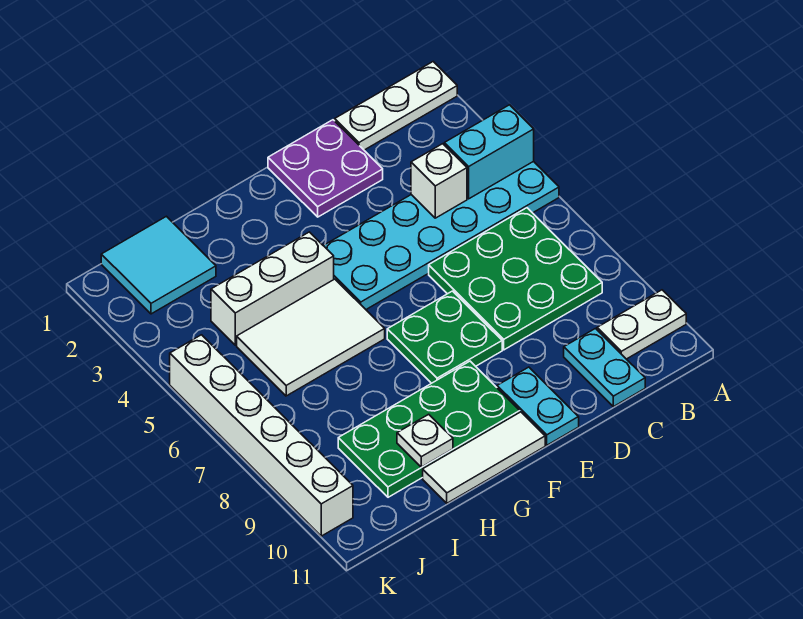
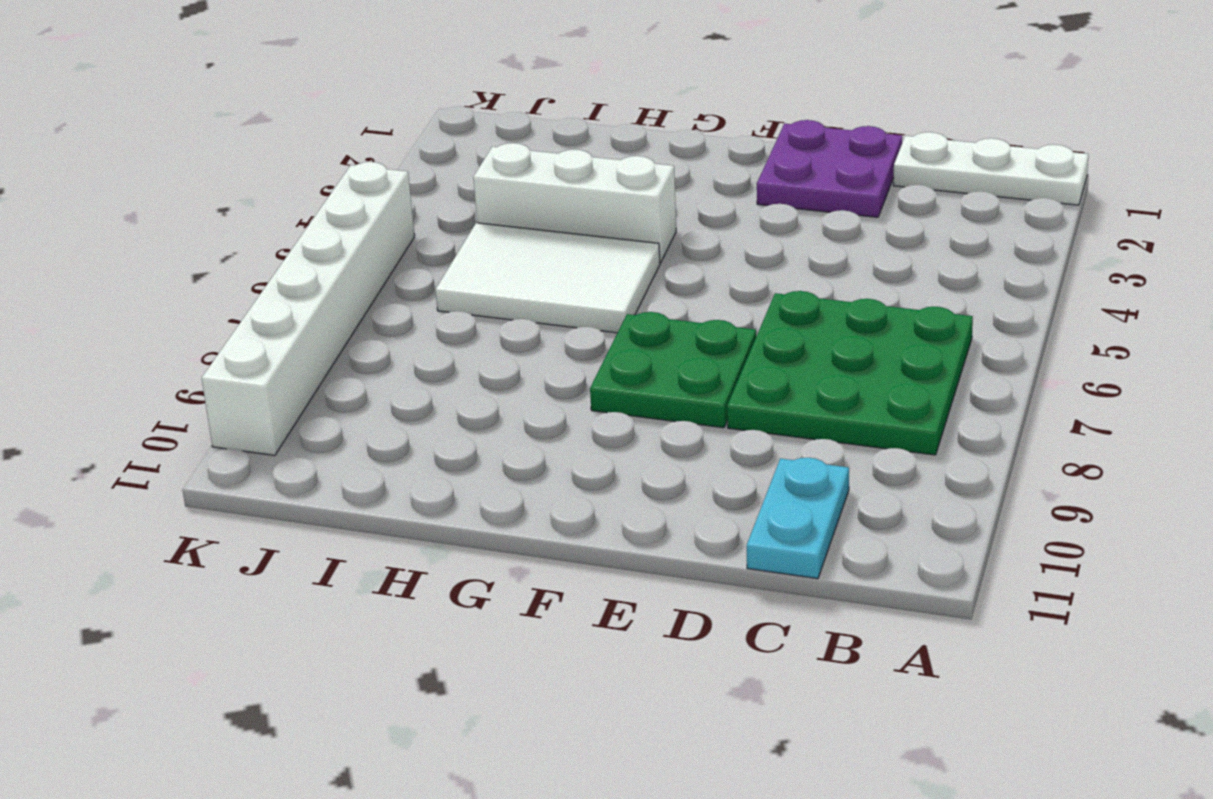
none -> cyan plate A4:F5 level 1
none -> white plate A10:B10 level 1
none -> cyan plate E10:E11 level 1

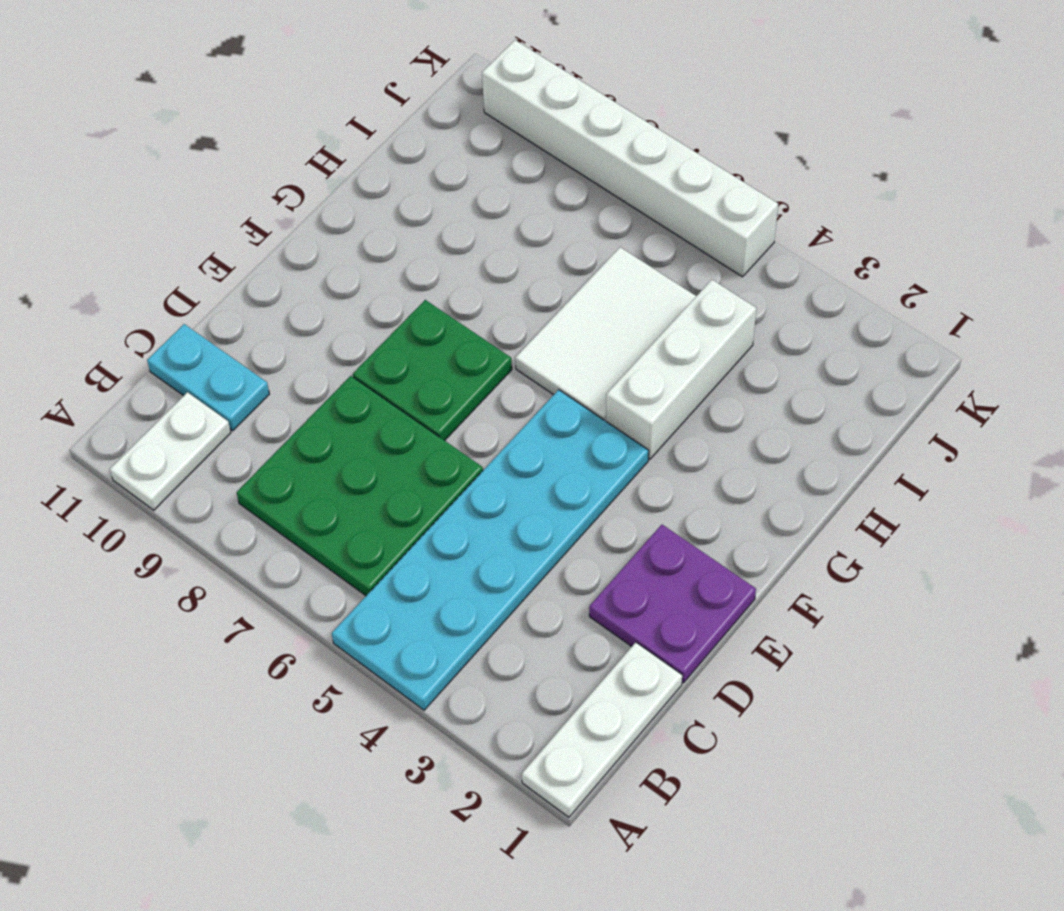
none -> cyan plate E10:E11 level 1
none -> green plate F9:I10 level 1
none -> white tile F11:H11 level 1

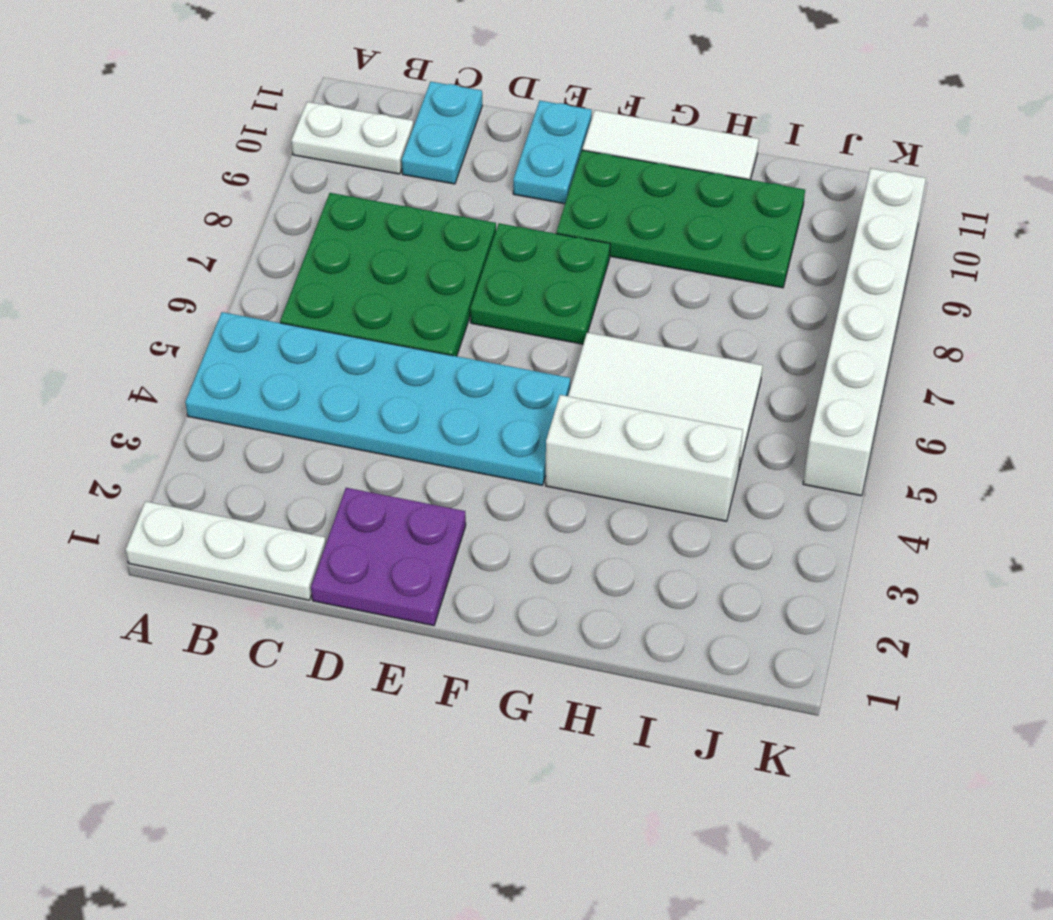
none -> cyan tile I1:J2 level 1
none -> cyan brick A4:B4 level 2
none -> white brick C4 level 2

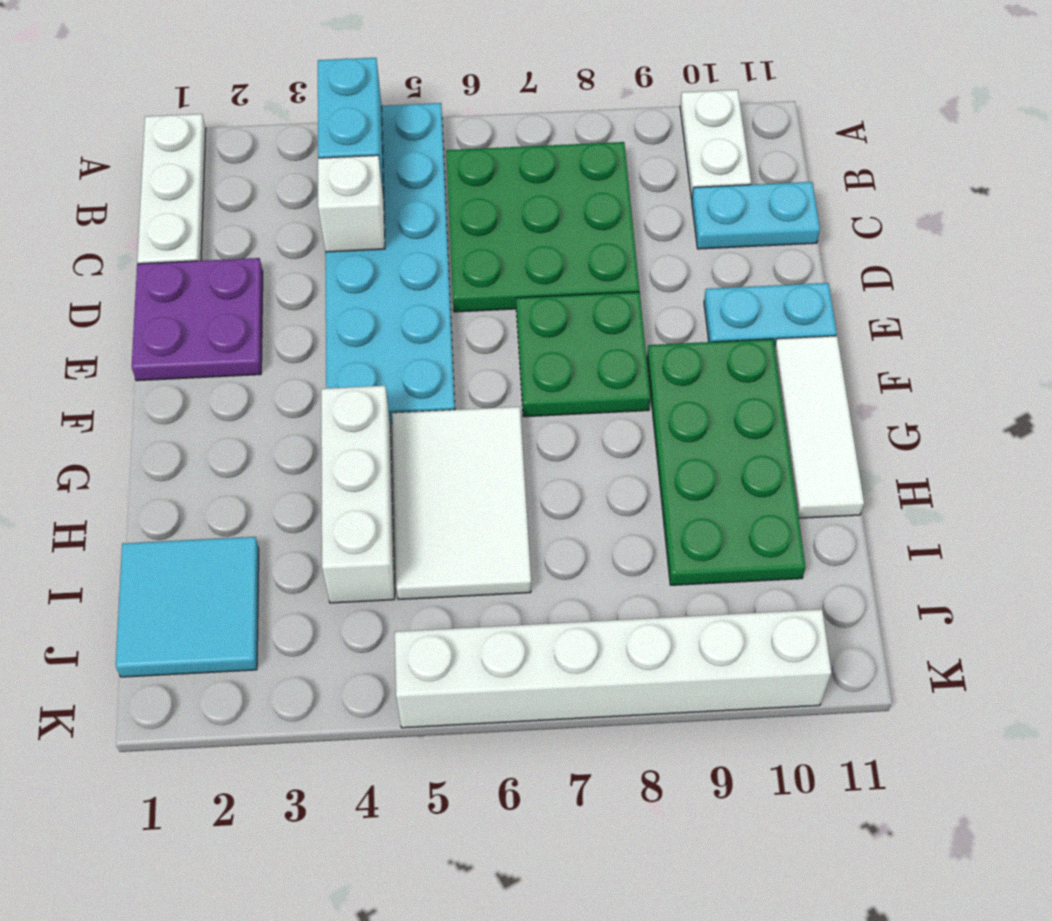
none -> white plate H10 level 2

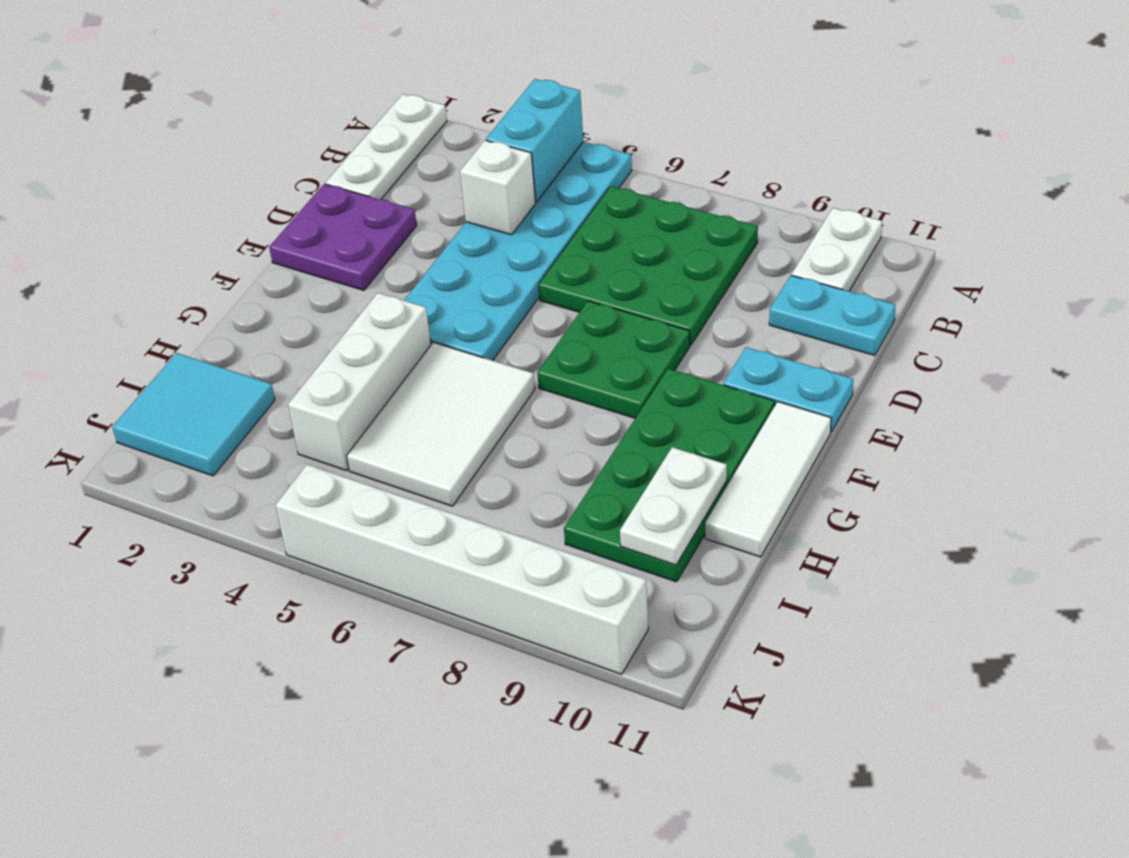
white plate H10:I10 level 2 -> white plate H10 level 2

